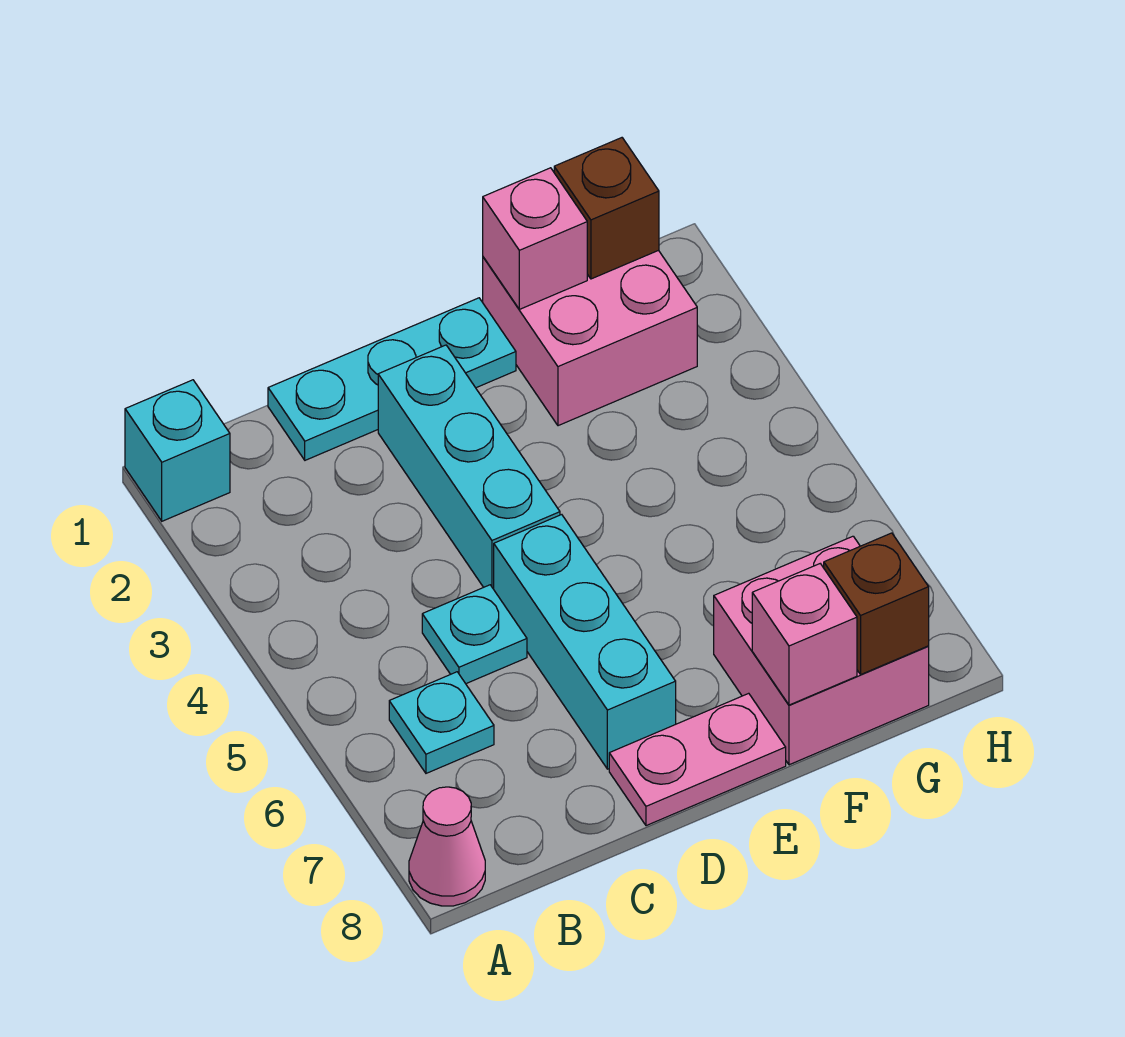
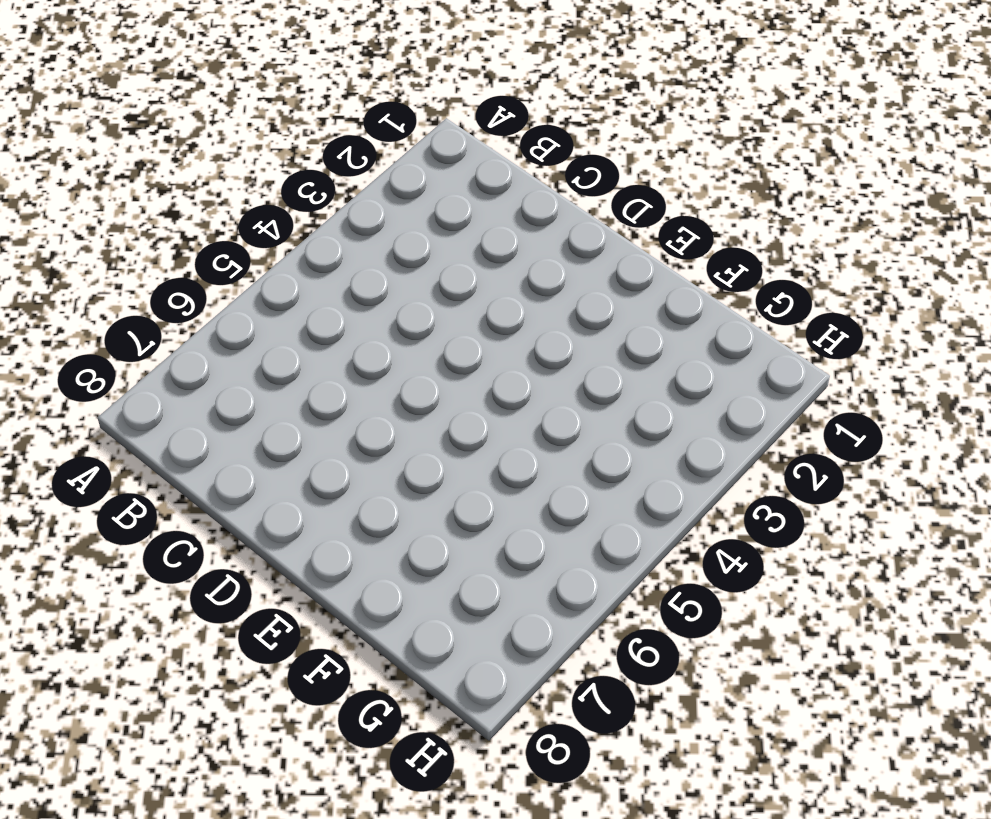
none -> cyan brick A1 level 1
none -> pink cone A8 level 1
none -> cyan plate B6 level 1

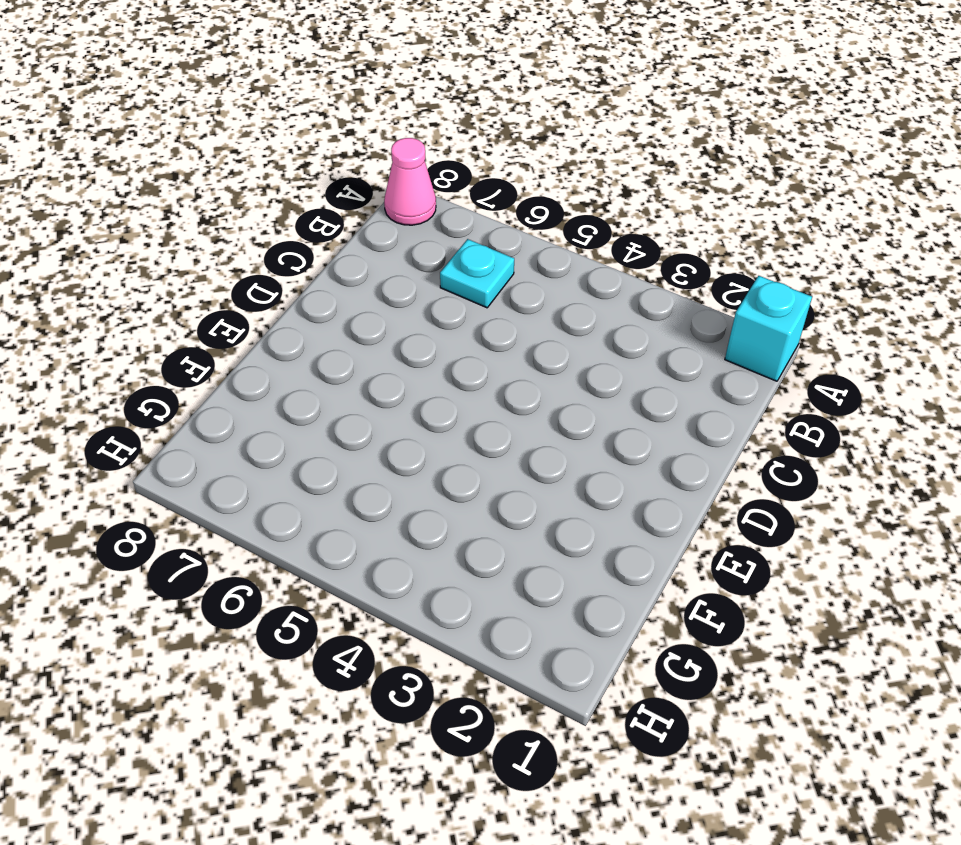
none -> cyan plate C1:E1 level 1
none -> cyan plate C5 level 1
none -> cyan brick D2:D4 level 1

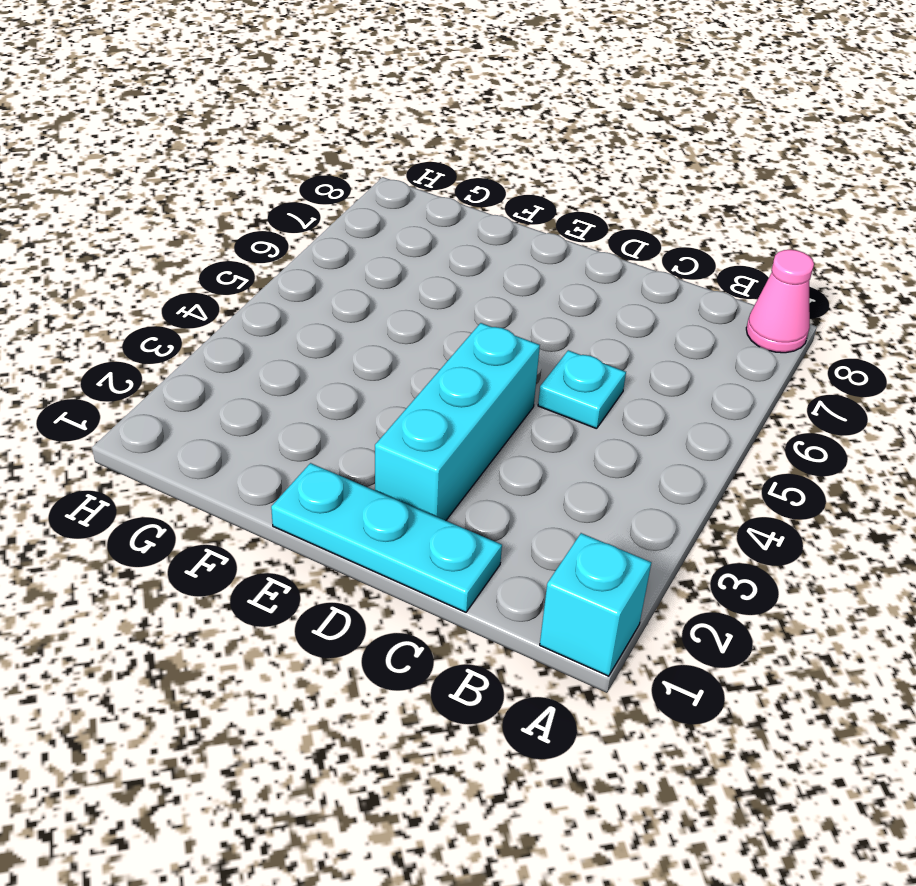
none -> cyan plate B6 level 1
none -> cyan brick D5:D7 level 1
none -> pink plate D8:E8 level 1

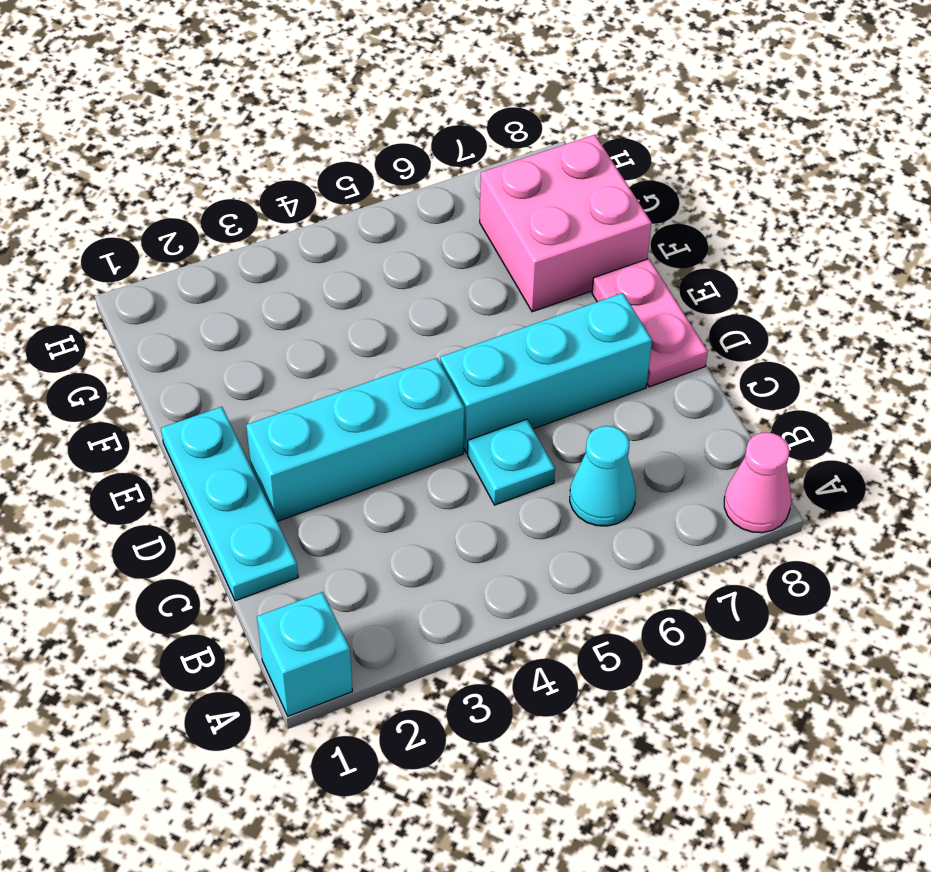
cyan cone B6 level 1 -> cyan plate B6 level 1
none -> pink brick F1:G2 level 1
none -> pink brick F1 level 2
none -> pink brick F8 level 2

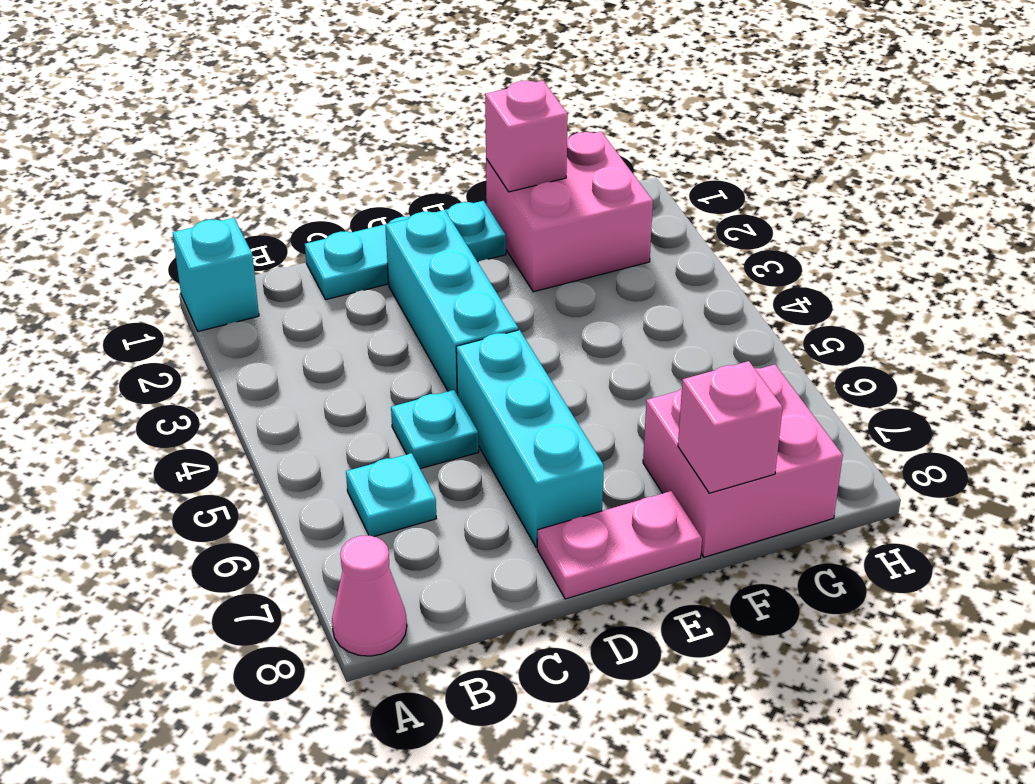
none -> brown brick G1 level 2
none -> brown brick G8 level 2

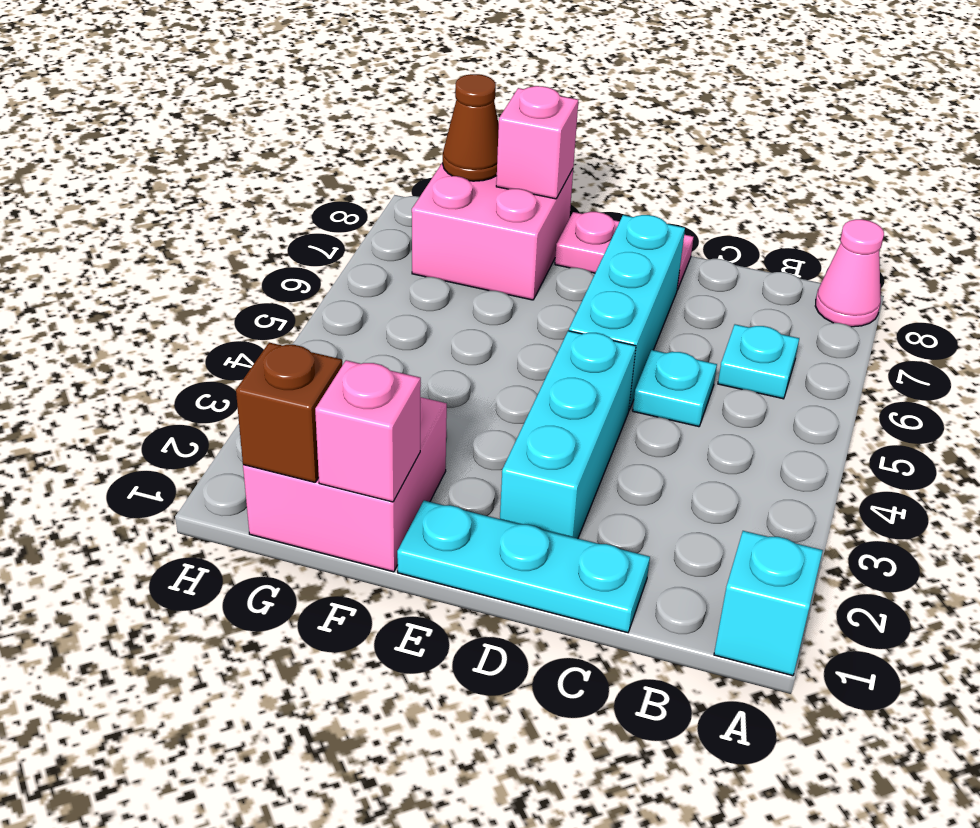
brown cone G8 level 2 -> brown brick G8 level 2

